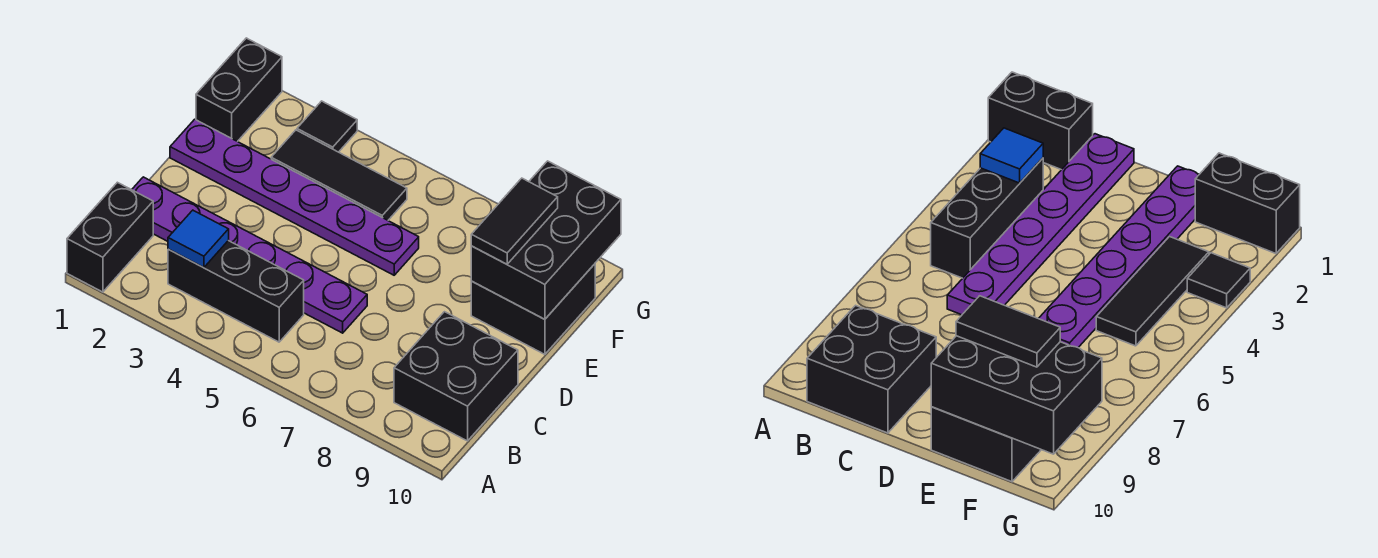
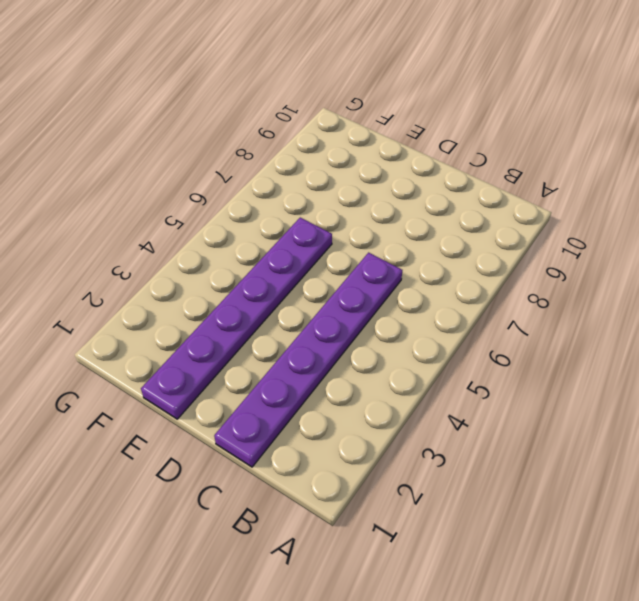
none -> black brick A1:B1 level 1
none -> black brick B3:B5 level 1
none -> black brick B9:C10 level 1

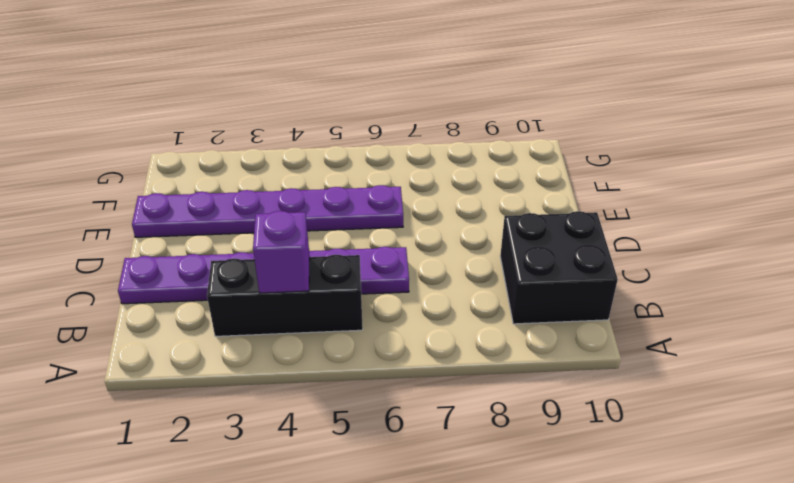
purple brick B4 level 2 -> none
none -> black brick A1:B1 level 1
none -> black brick E9:F10 level 1
none -> black brick F1:G1 level 1

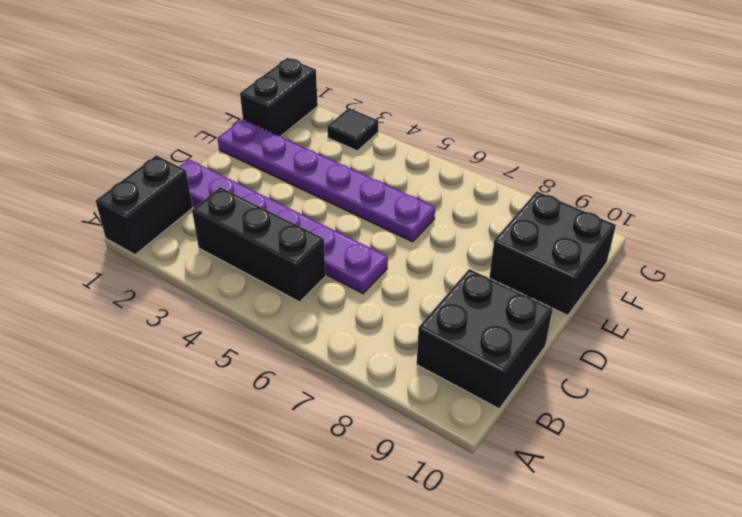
none -> black tile F3:F5 level 1
none -> blue tile B3 level 2
none -> black brick E9:G10 level 2

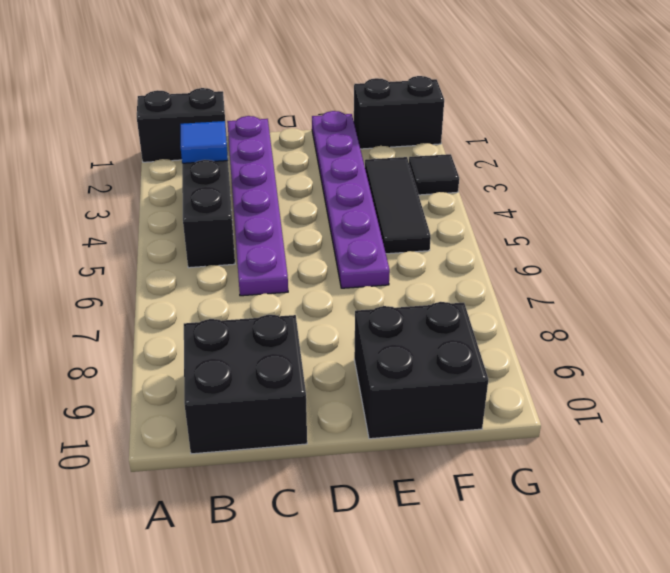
none -> black brick E9:G10 level 2
none -> black tile E9:F9 level 3

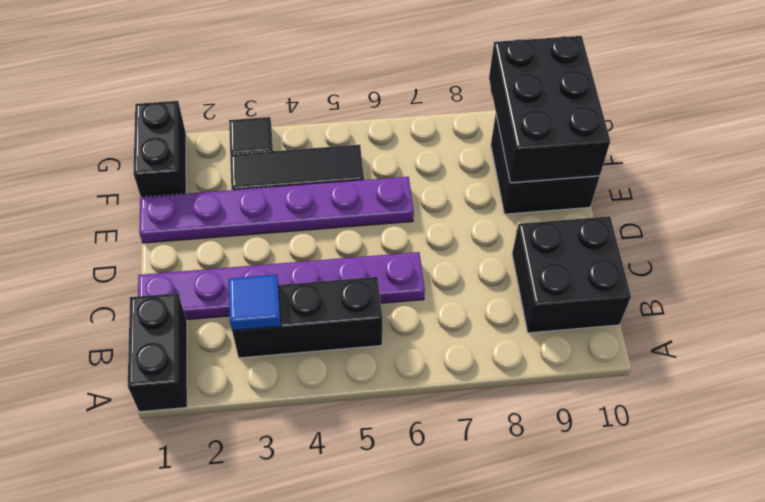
none -> black tile E9:F9 level 3

